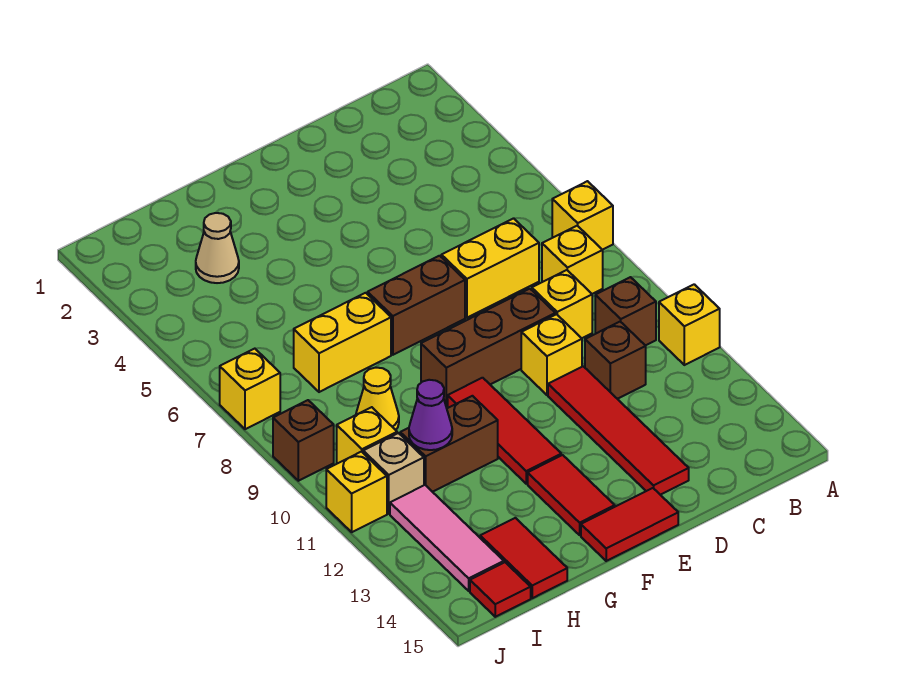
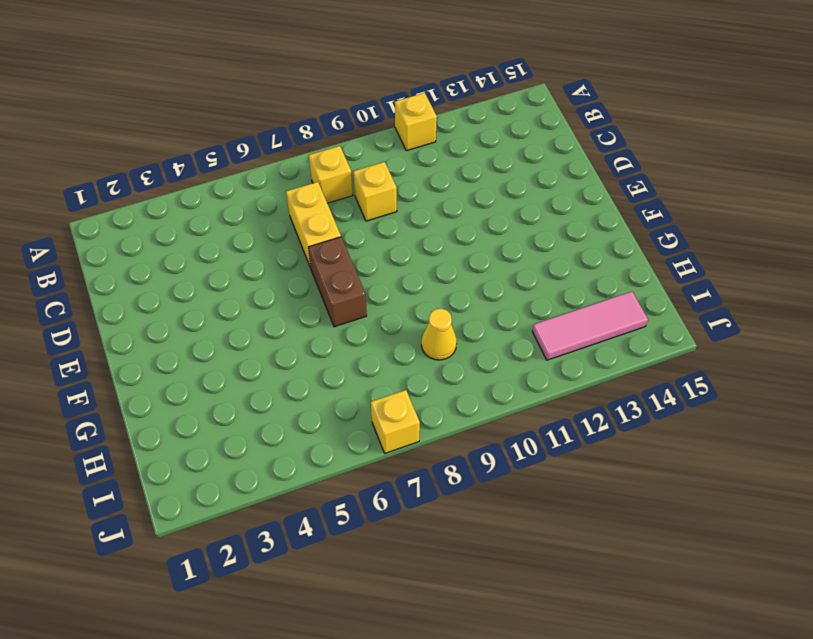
none -> yellow brick A7 level 1
none -> brown brick B10 level 1
none -> brown brick C11 level 1

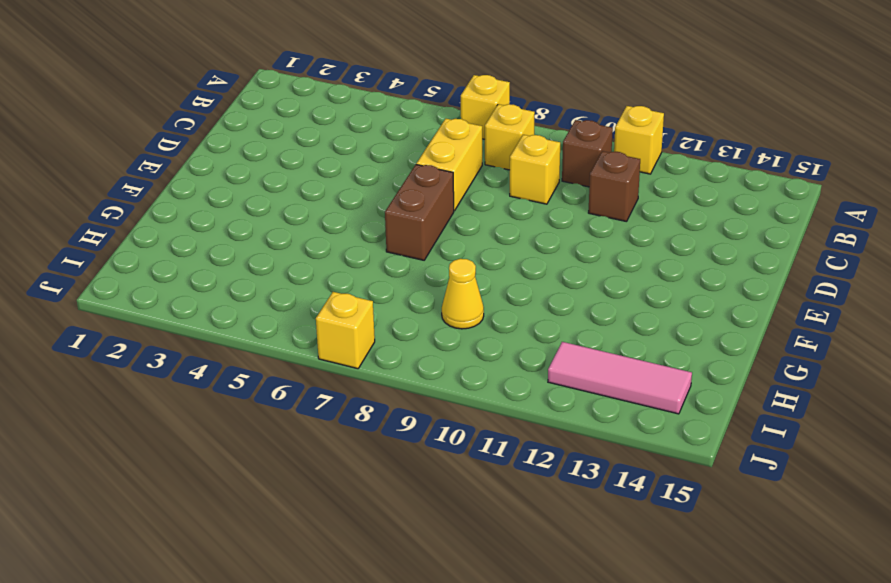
none -> brown brick D9:F9 level 1
none -> yellow brick D10 level 1
none -> red tile D11:D14 level 1

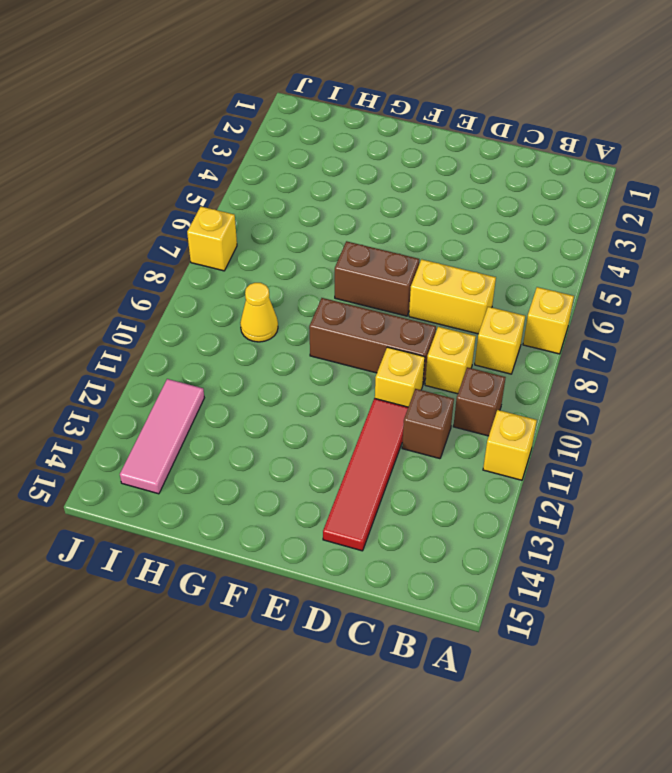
none -> red tile E15:F15 level 1
none -> red tile F10:F12 level 1
none -> red tile F13:F14 level 1

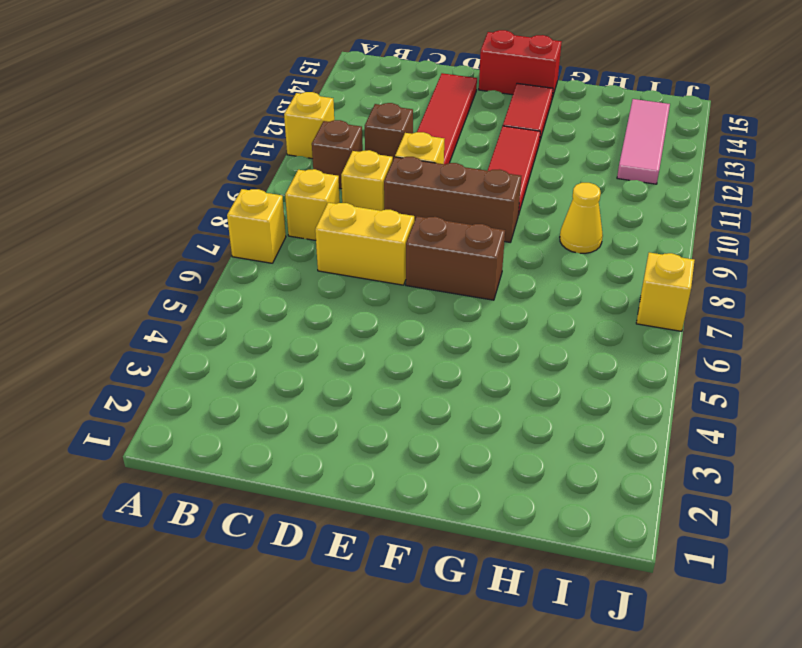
red brick E15:F15 level 1 -> red tile E15:F15 level 1
none -> yellow brick G7:H7 level 1
none -> brown brick G11:H11 level 1
none -> tan cone H3 level 1

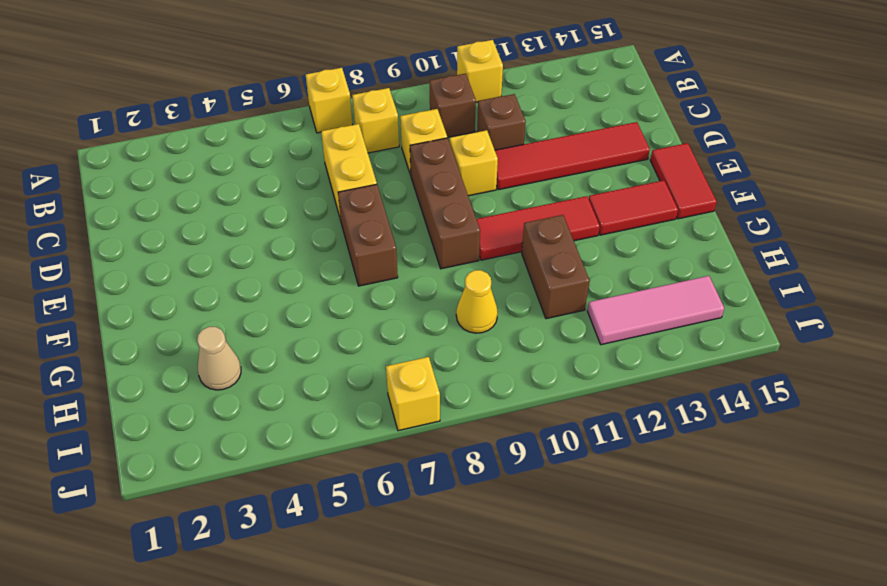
none -> yellow brick G7:H7 level 1
none -> red tile H14:H15 level 1
none -> yellow brick I10 level 1

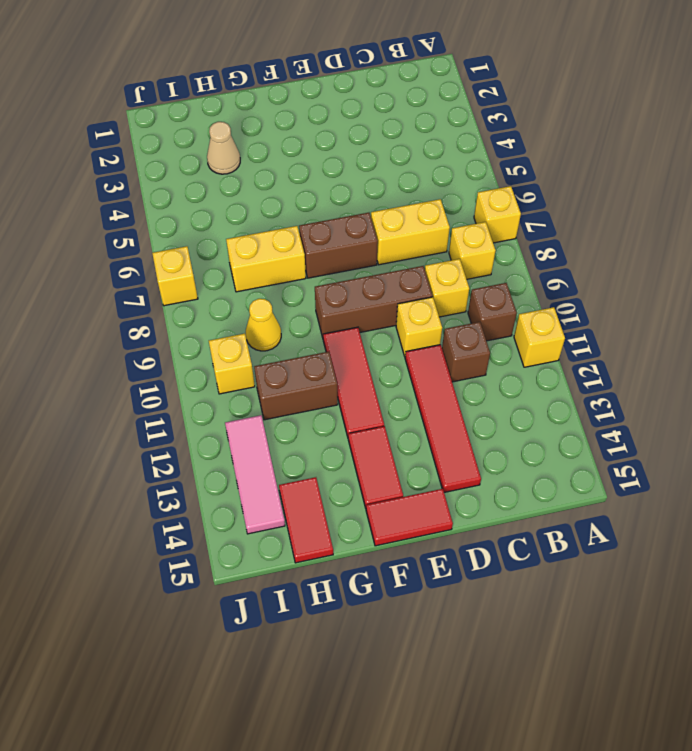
none -> tan brick I11 level 1
none -> red tile I15 level 1
none -> brown brick J9 level 1

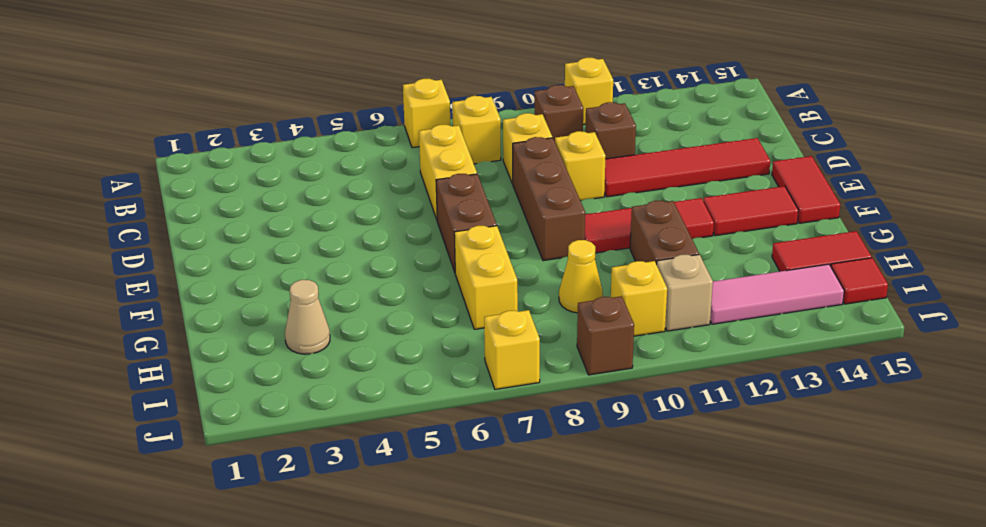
none -> yellow brick J11 level 1
none -> purple cone H11 level 2

